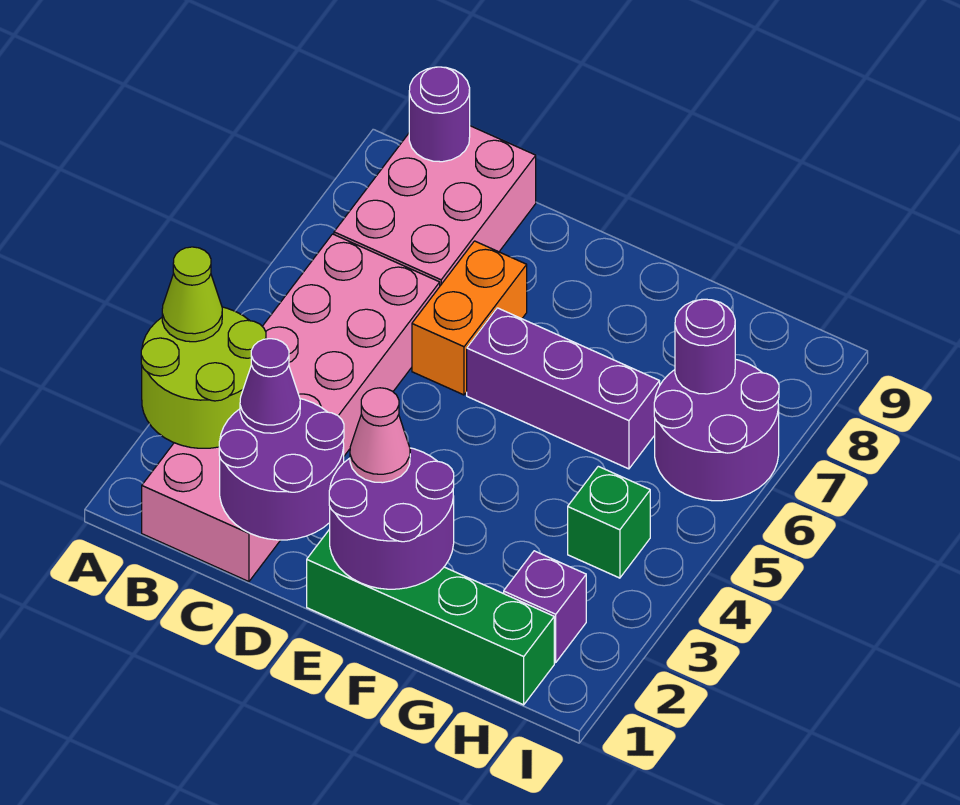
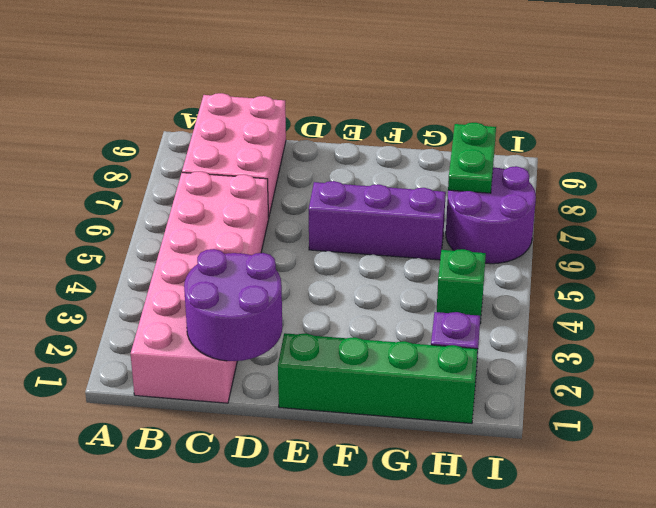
green plate H7:H8 level 2 -> purple round brick H7 level 2
none -> orange brick D6:D7 level 1
none -> lime round brick A2:B3 level 2
none -> purple round brick B9 level 2

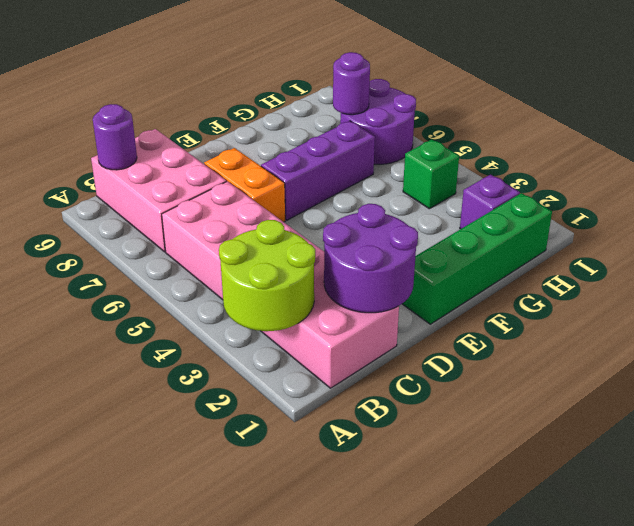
none -> purple round brick E1:F2 level 2
none -> lime cone A3 level 3
none -> purple cone C2 level 3

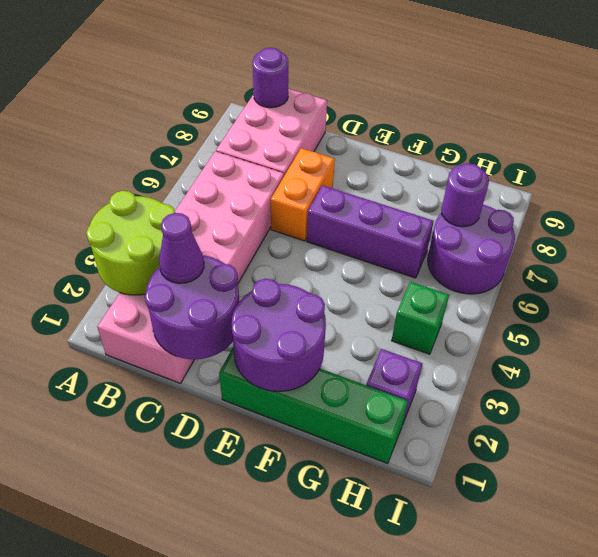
none -> lime cone A3 level 3
none -> pink cone E2 level 3

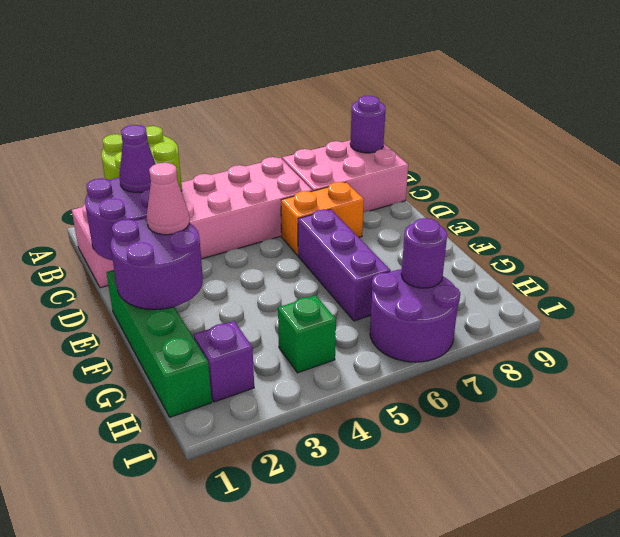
none -> lime cone A3 level 3

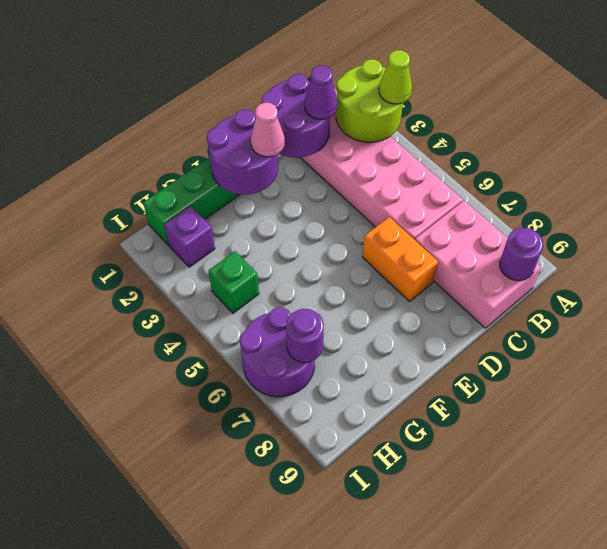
none -> purple brick E6:G6 level 1

